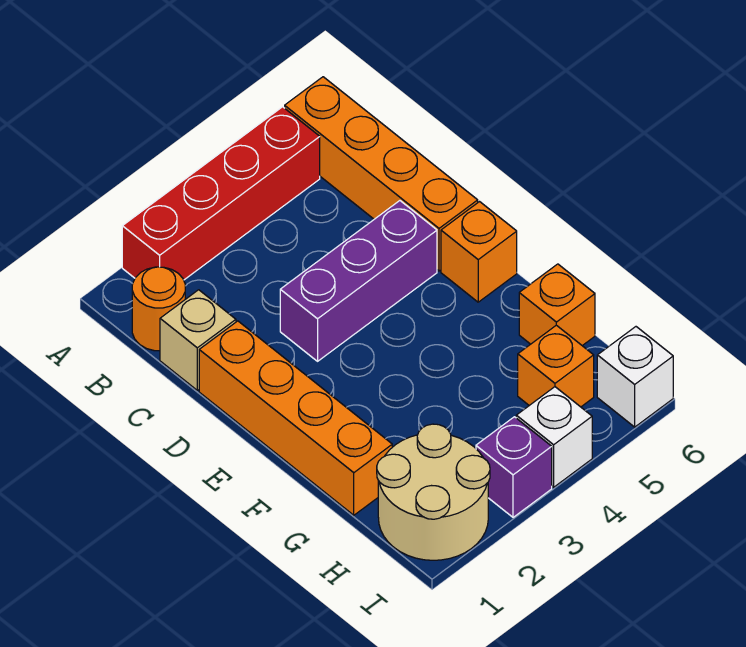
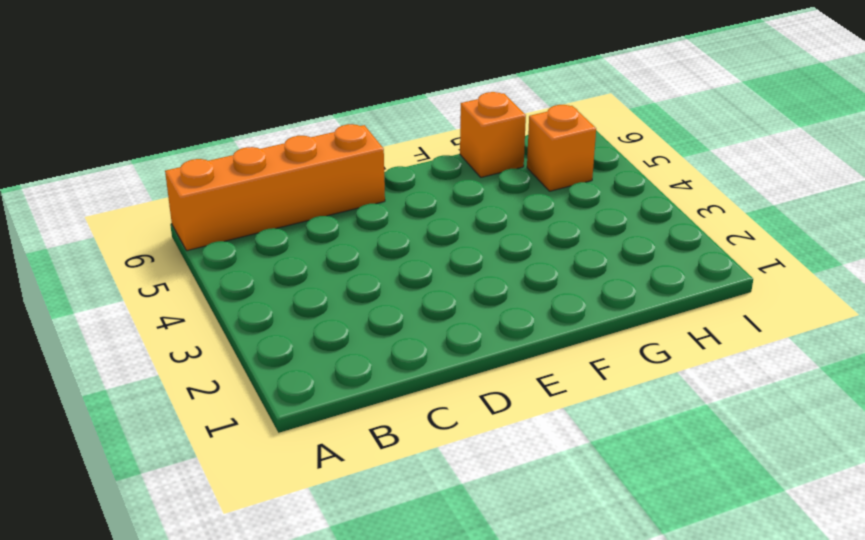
none -> red brick A2:A5 level 1
none -> orange round brick B1 level 1
none -> tan brick C1 level 1

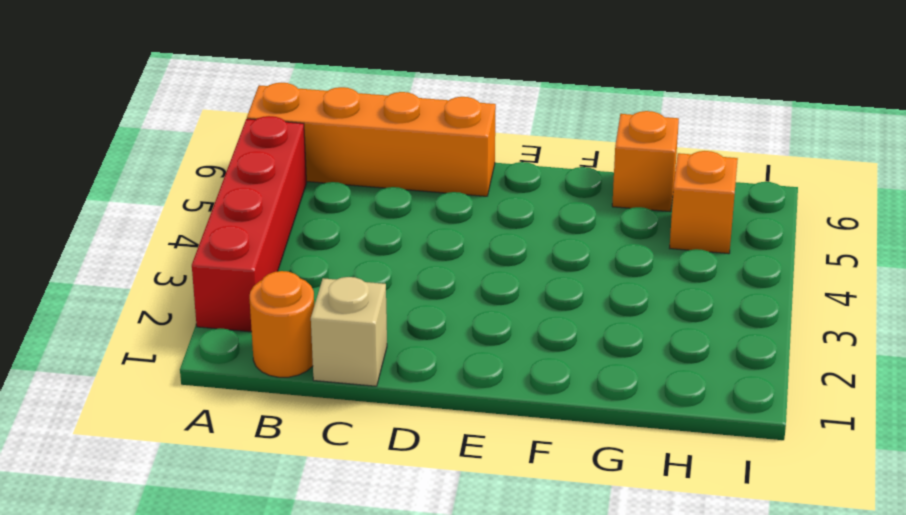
none -> orange brick D1:G1 level 1
none -> purple brick D3:D5 level 1
none -> orange brick E6 level 1

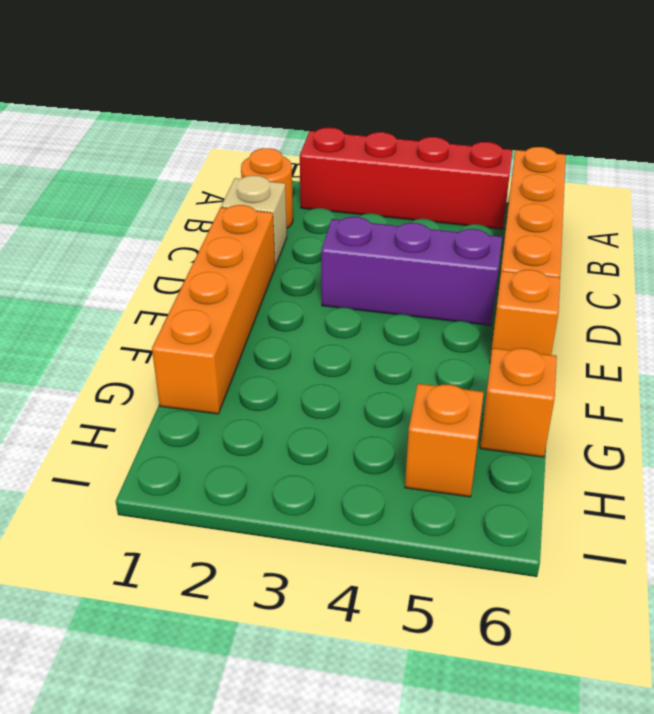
none -> tan round brick H1:I2 level 1
none -> purple brick I3 level 1
none -> white brick I4 level 1

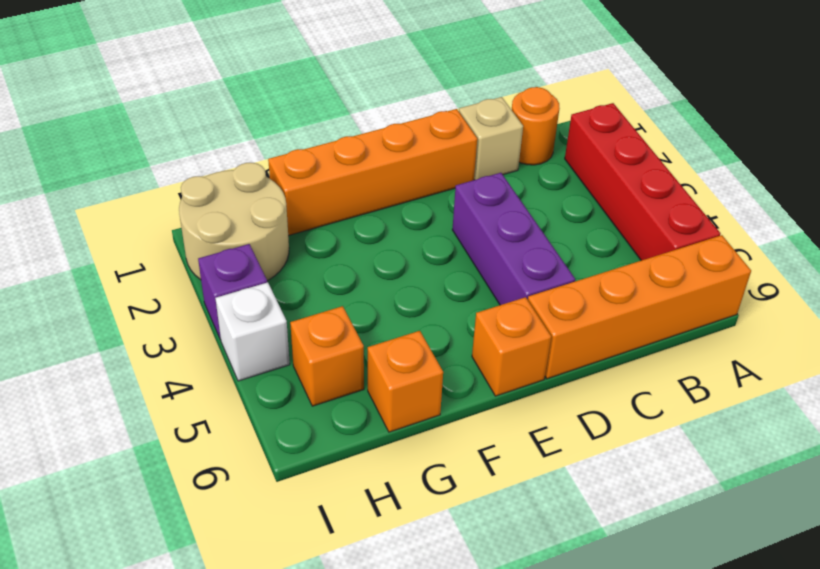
none -> white brick I6 level 1

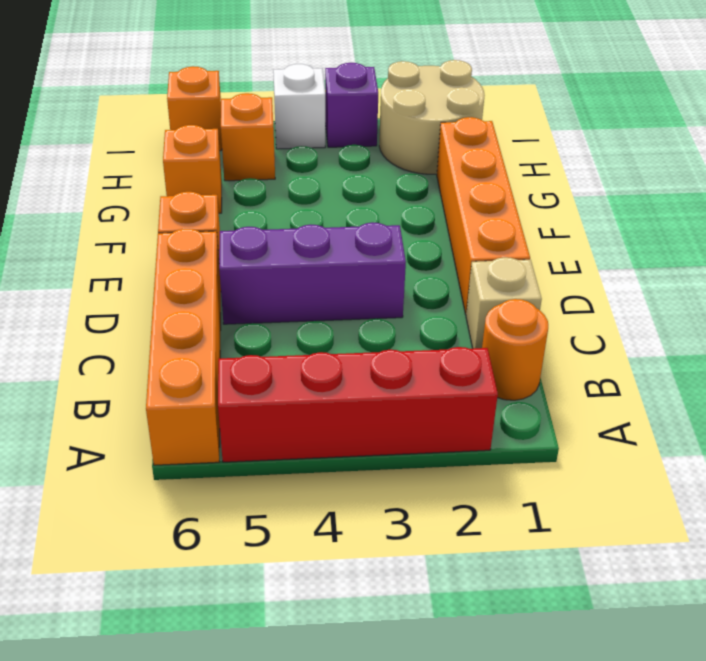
orange brick I6 level 1 -> white brick I6 level 1

